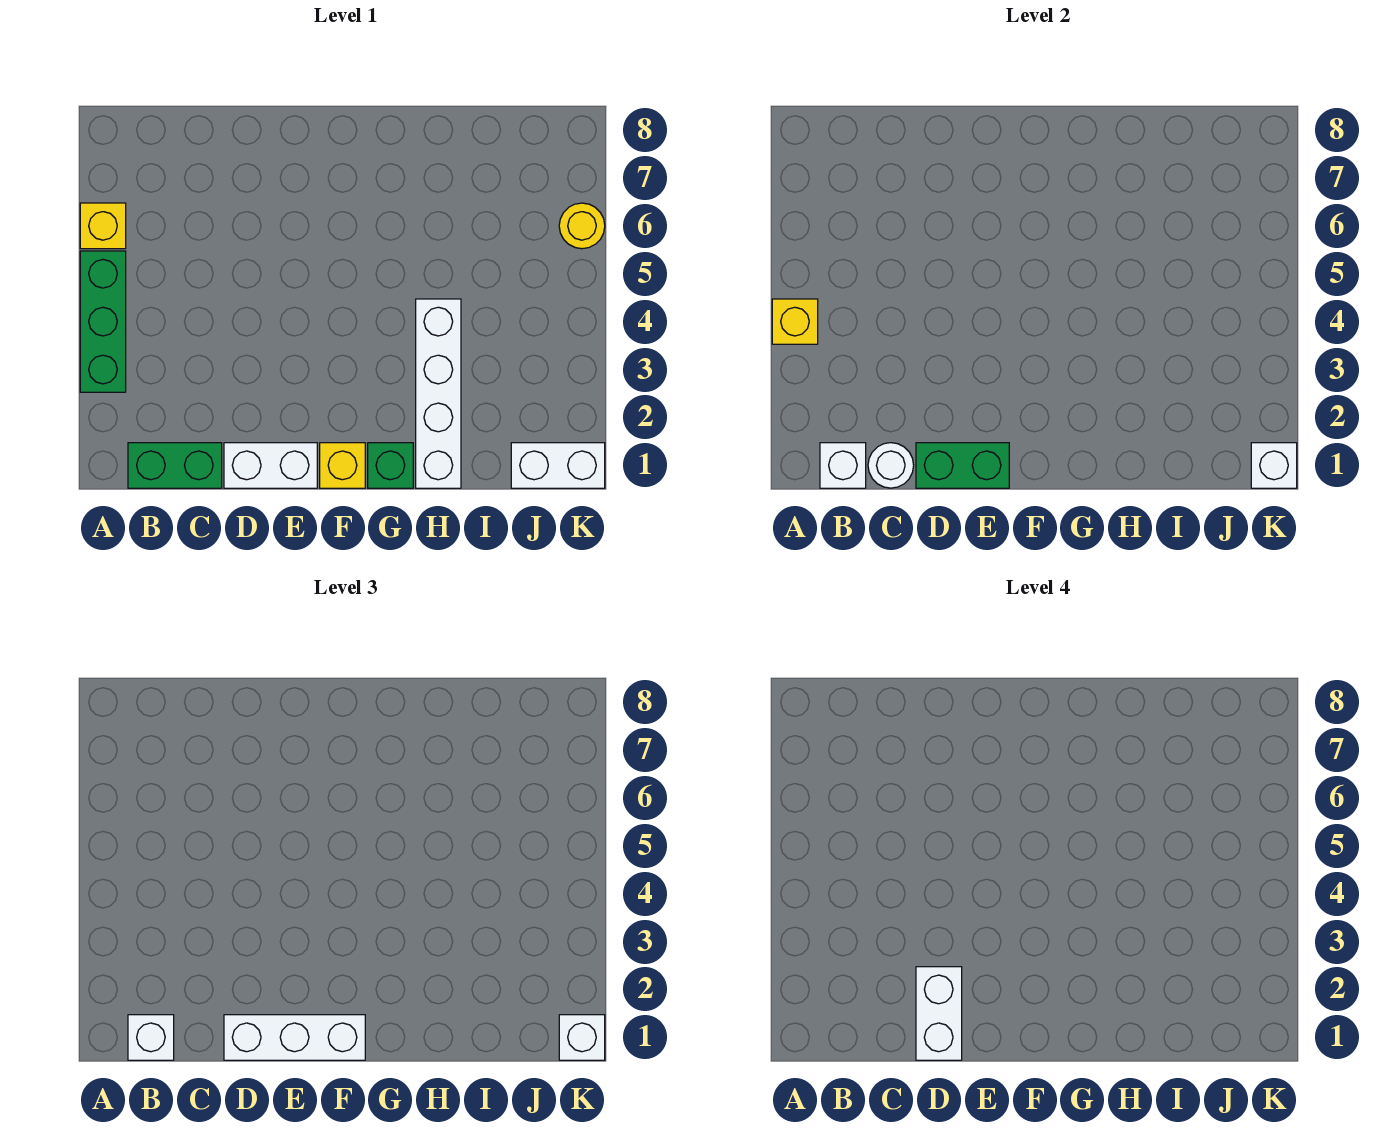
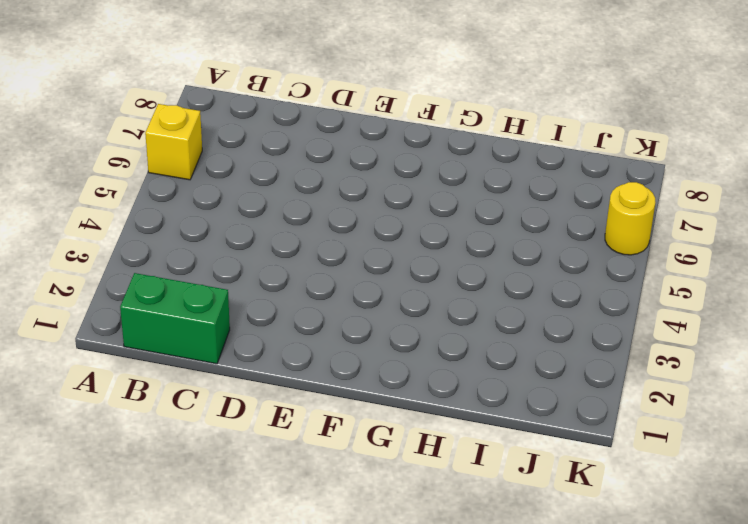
none -> green brick A3:A5 level 1
none -> white brick D1:E1 level 1
none -> yellow brick F1 level 1

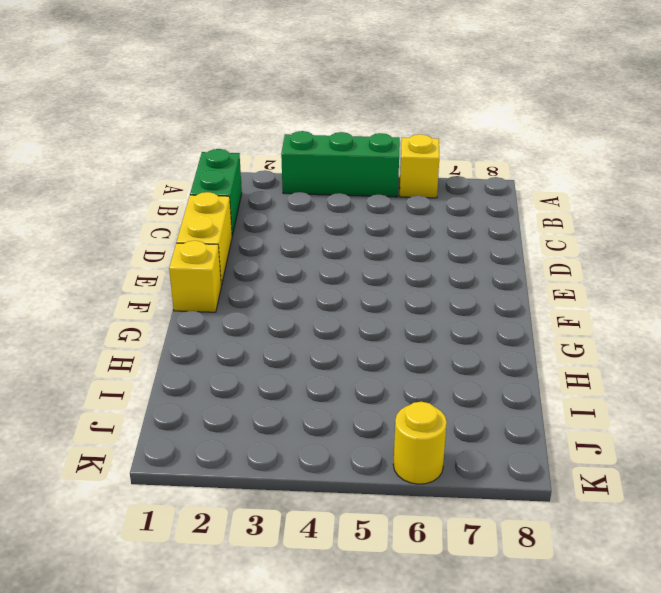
yellow brick D1:E1 level 1 -> white brick D1:E1 level 1
none -> green brick G1 level 1
none -> white brick H1:H4 level 1
none -> white brick J1:K1 level 1

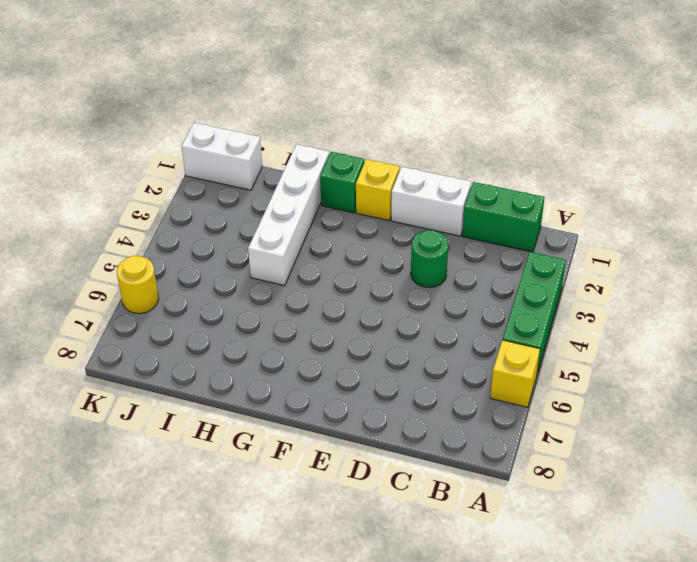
green round brick D3 level 1 -> none
none -> yellow brick A4 level 2
none -> white brick B1 level 2
none -> white round brick C1 level 2

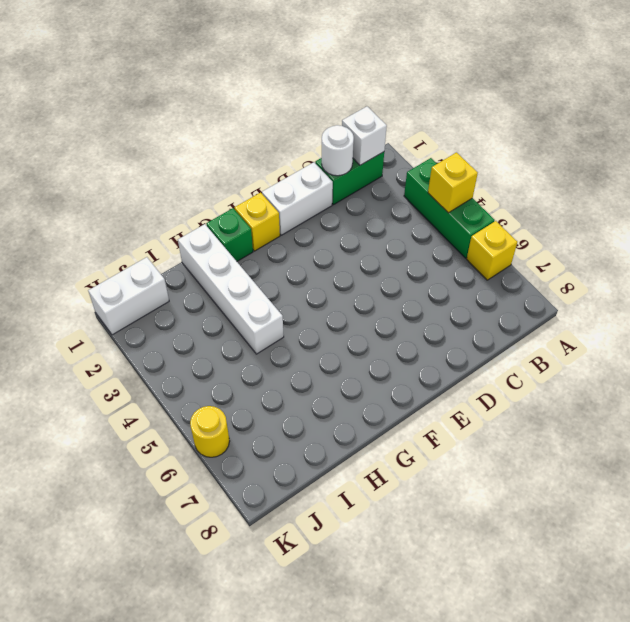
none -> green brick D1:E1 level 2
none -> white brick K1 level 2
none -> white brick B1 level 3

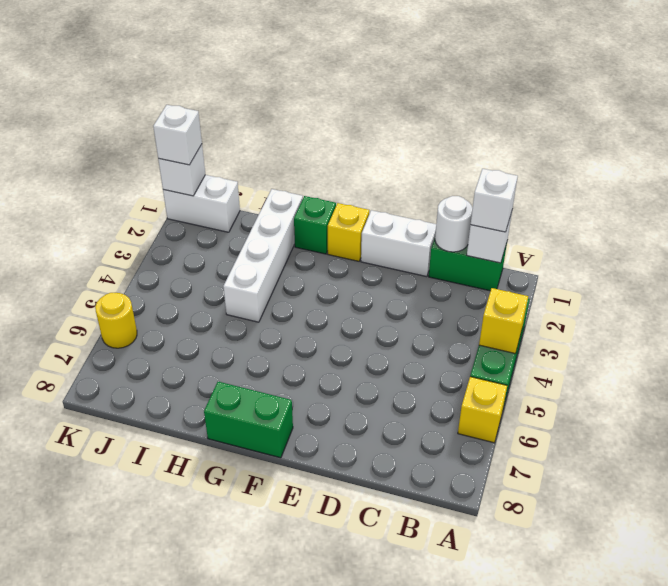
green brick F8:G8 level 1 -> green brick D1:E1 level 2
none -> white brick D1:F1 level 3
none -> white brick D1:D2 level 4

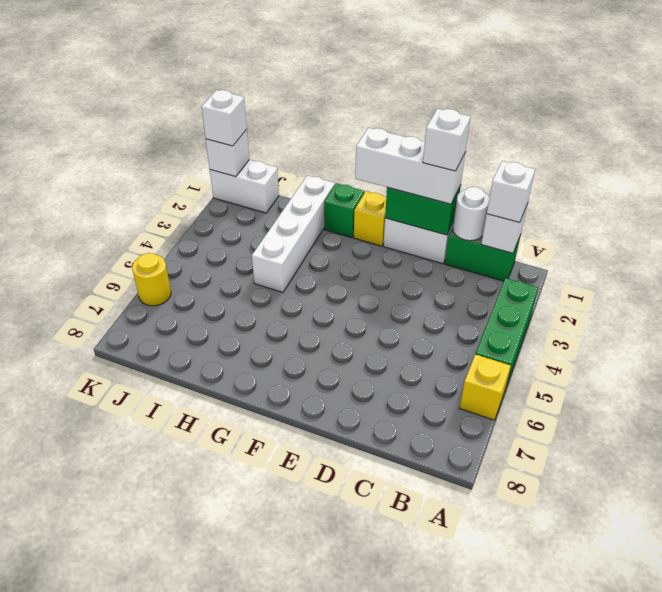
white brick D1 level 4 -> white brick D1:D2 level 4
none -> yellow brick A4 level 2

